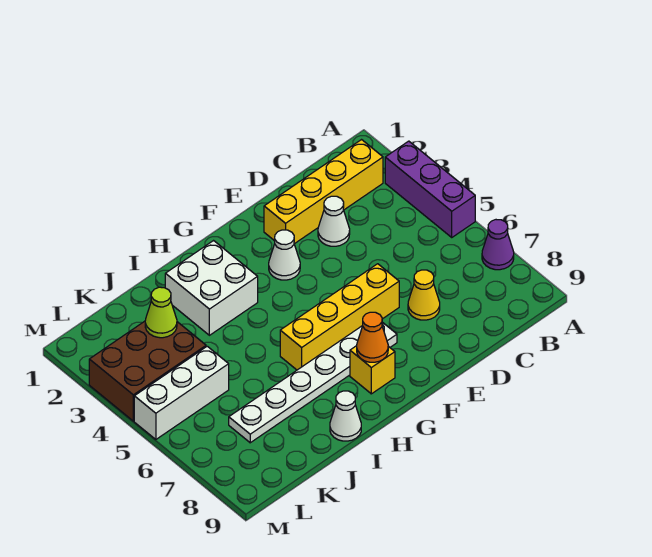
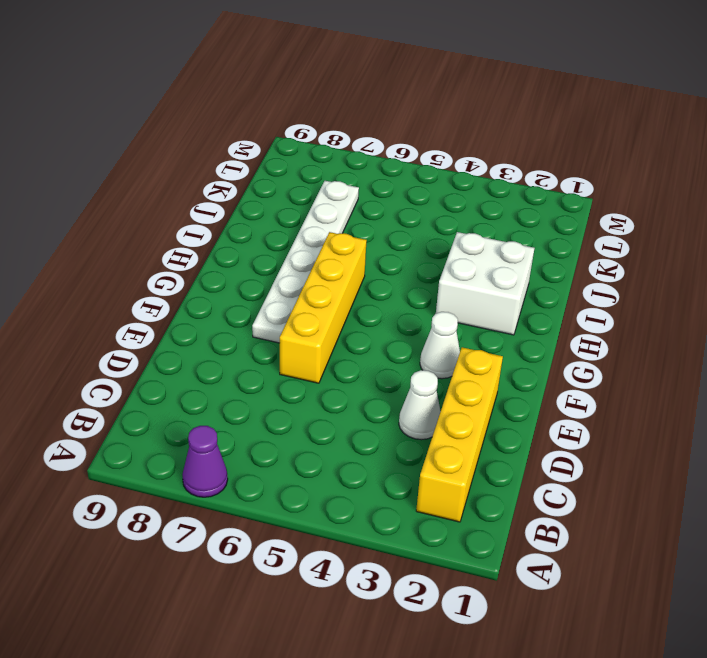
none -> purple brick A3:A5 level 1
none -> yellow cone D7 level 1
none -> yellow brick G8 level 1

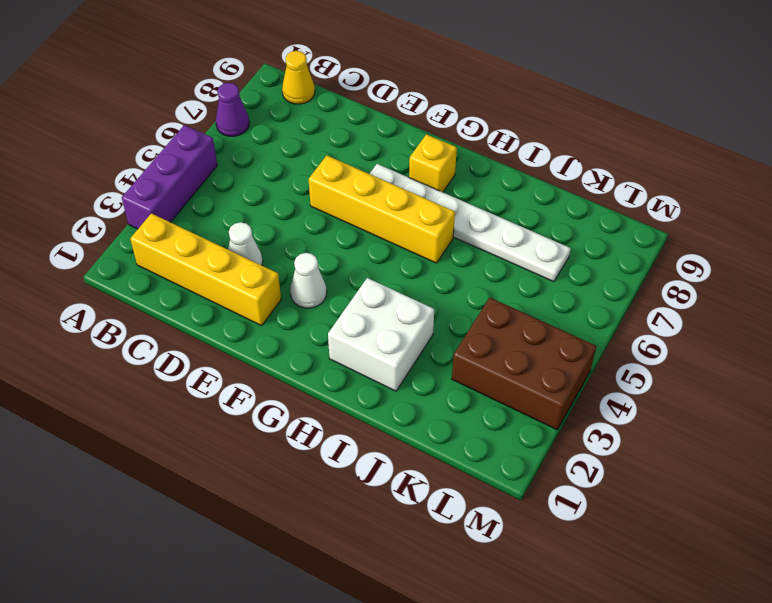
yellow cone B9 level 1 -> yellow cone D7 level 1
none -> white cone I9 level 1
none -> white brick K5:M5 level 1
none -> orange cone G8 level 2

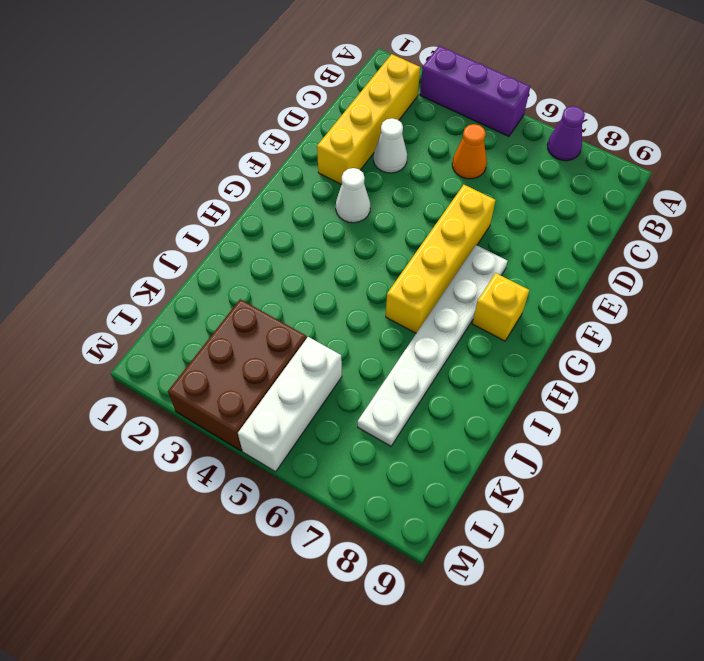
orange cone C5 level 1 -> orange cone G8 level 2
none -> yellow cone D7 level 1
none -> white brick H2:I3 level 1
none -> white cone I9 level 1

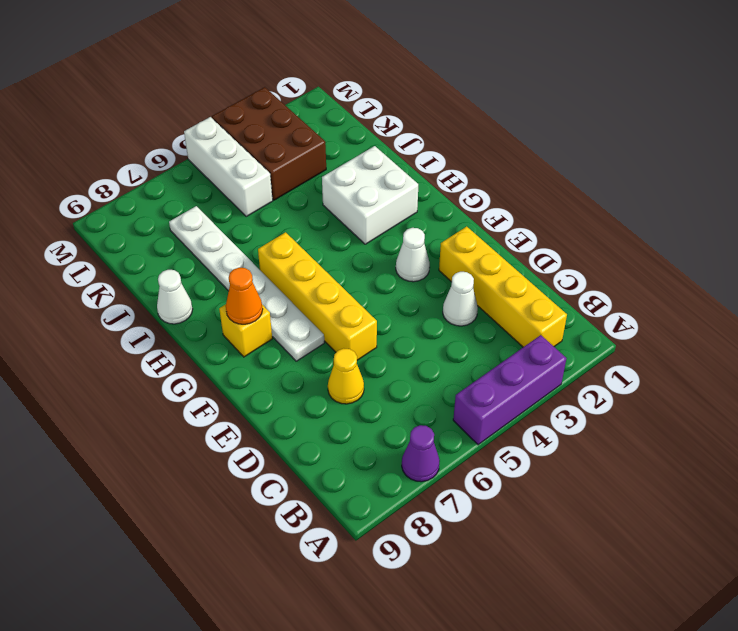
none -> lime cone K3 level 2

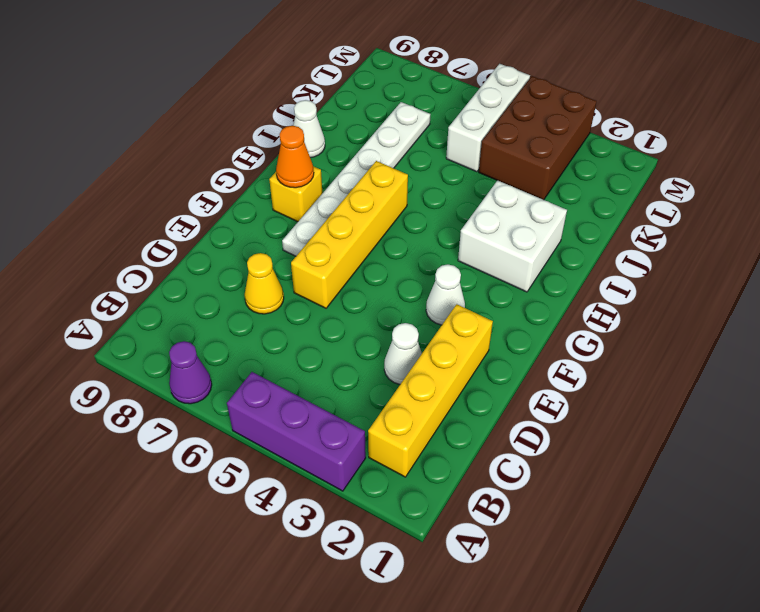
none -> lime cone K3 level 2

